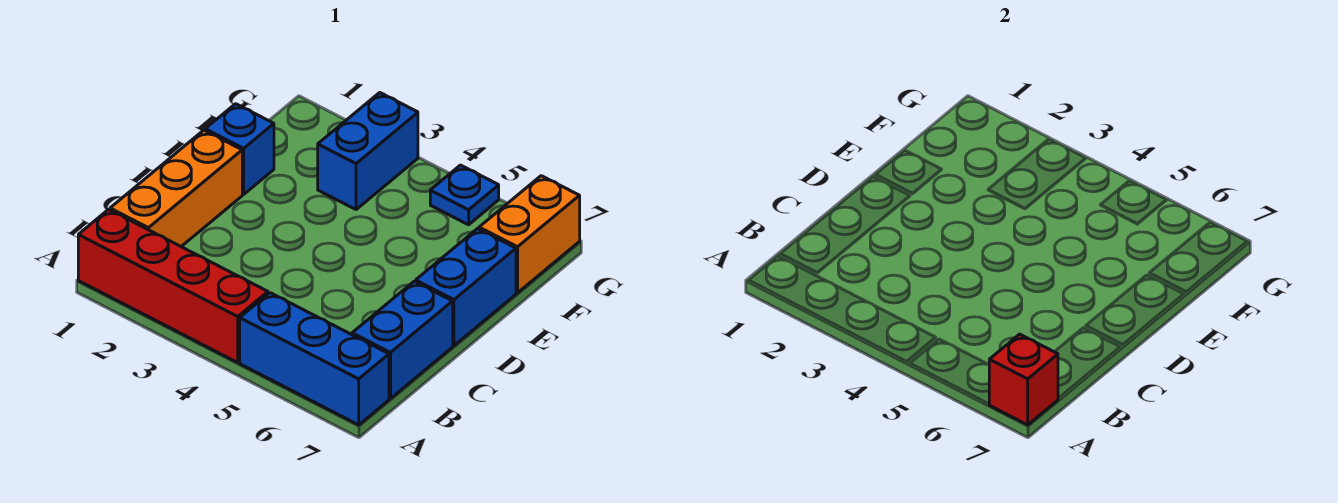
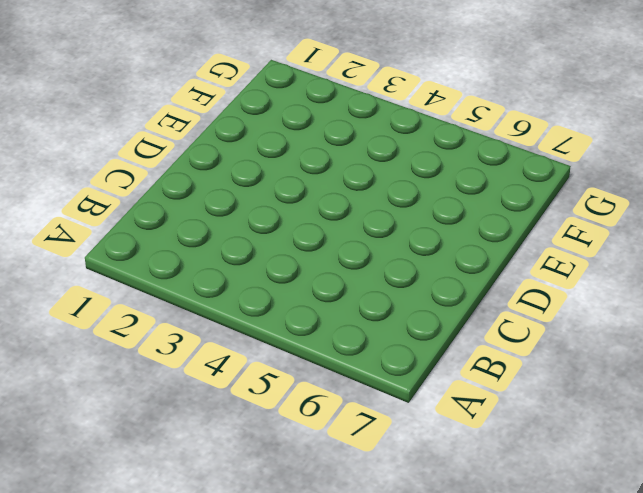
none -> red brick A1:A4 level 1
none -> blue brick A5:A7 level 1

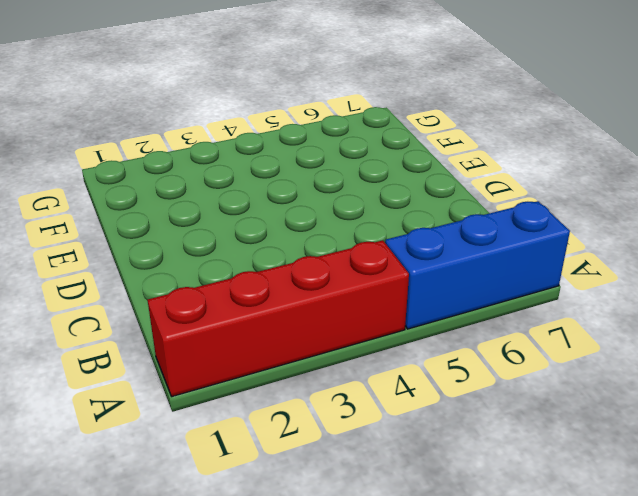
none -> orange brick B1:D1 level 1
none -> blue brick B7:C7 level 1

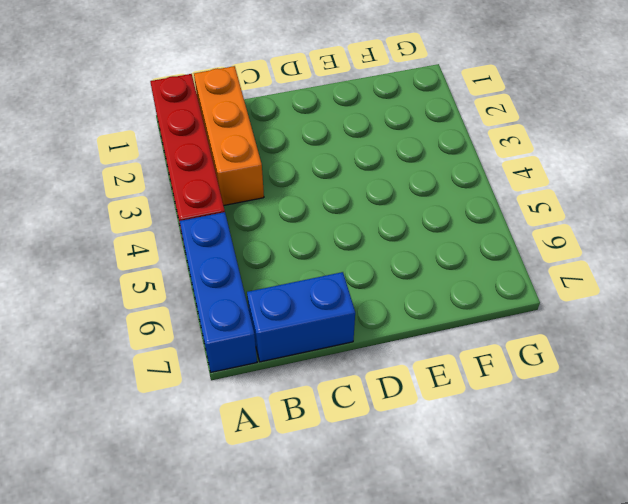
orange brick B1:B3 level 1 -> orange brick B1:D1 level 1
none -> blue brick D7:E7 level 1
none -> blue brick E1 level 1

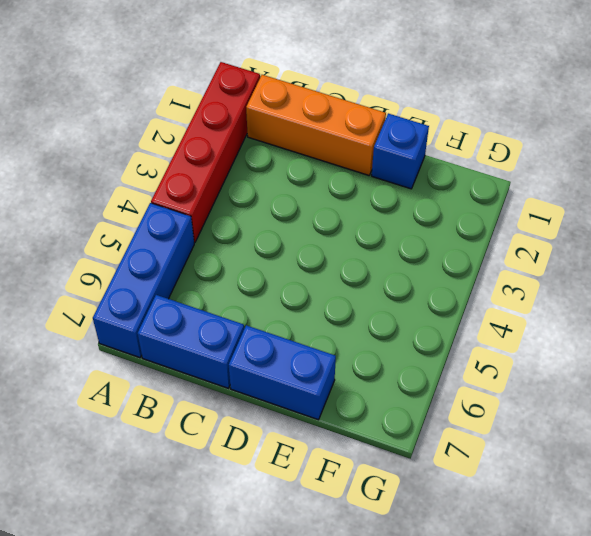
none -> blue brick F3:G3 level 1
none -> orange brick F7:G7 level 1

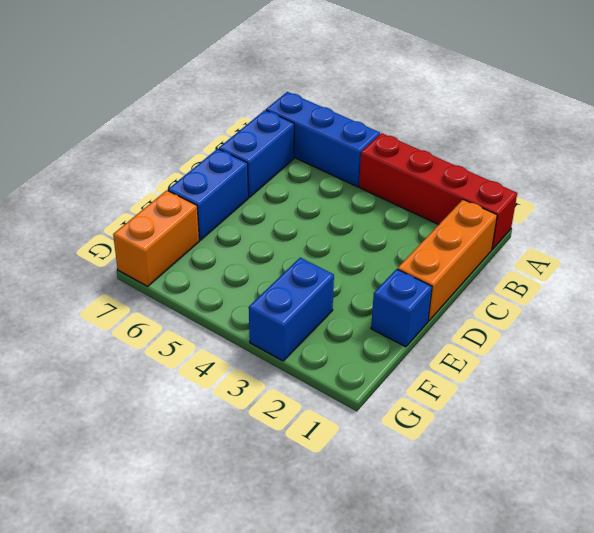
none -> blue plate G5 level 1
none -> red brick A7 level 2

